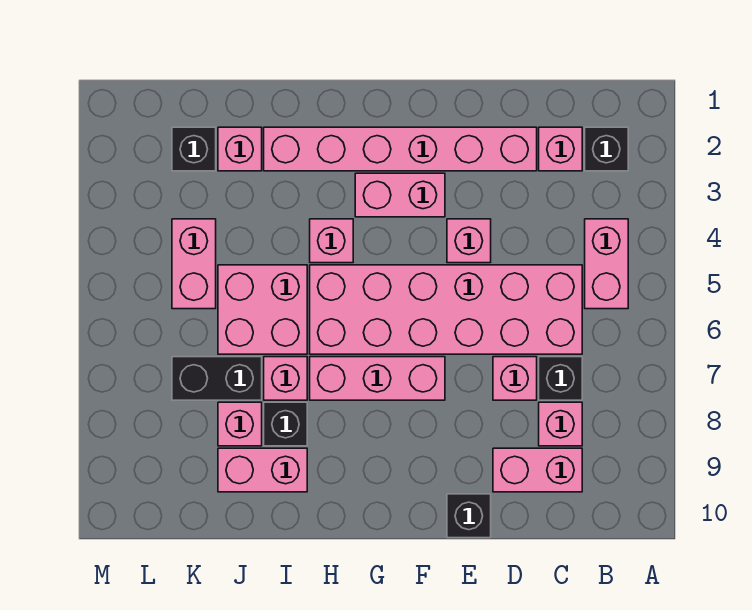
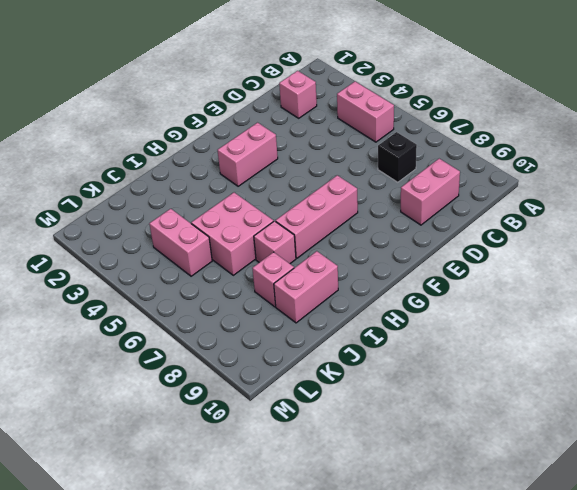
none -> black brick B2 level 1
none -> pink brick C5:H6 level 1
none -> pink brick C8 level 1

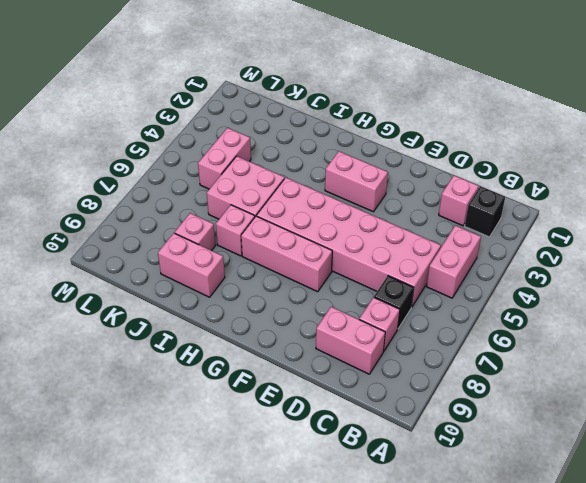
none -> pink brick D2:I2 level 1
none -> pink brick D7 level 1
none -> pink brick E4 level 1

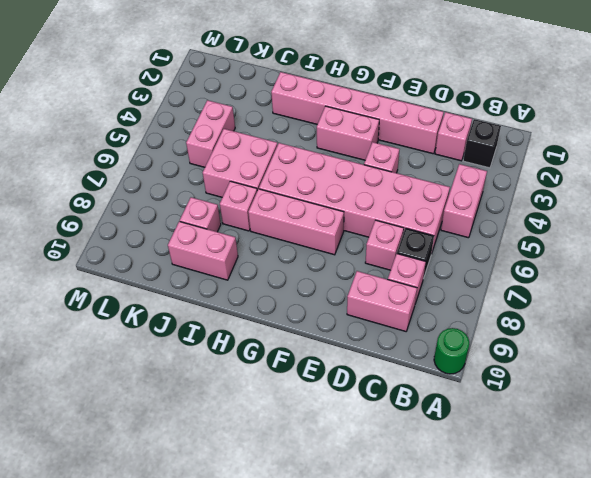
green round brick A10 level 1 -> none
none -> black brick E10 level 1
none -> pink brick H4 level 1
none -> black brick I8 level 1

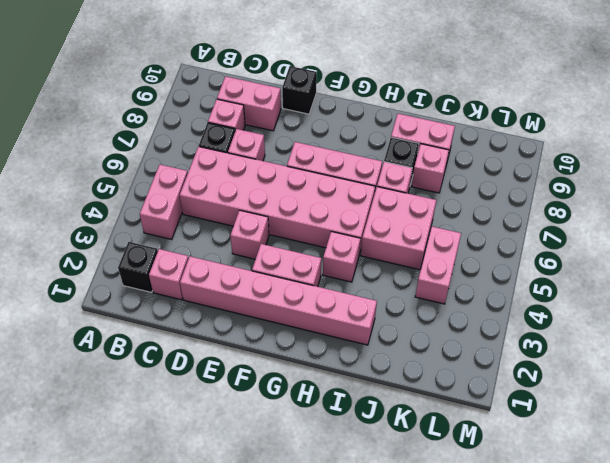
none -> pink brick J2 level 1
none -> black brick J7:K7 level 1
none -> black brick K2 level 1

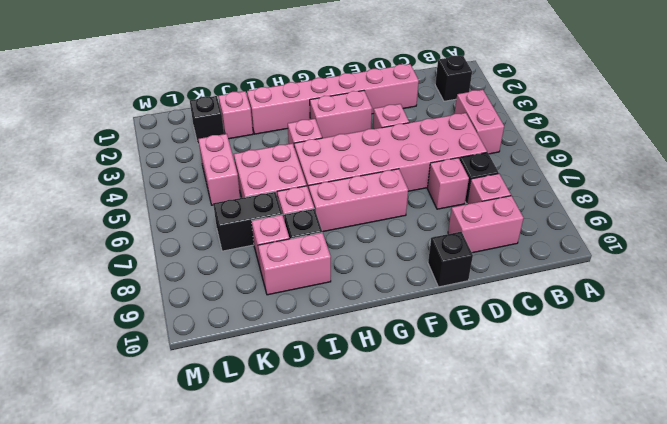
none -> pink brick C2 level 1

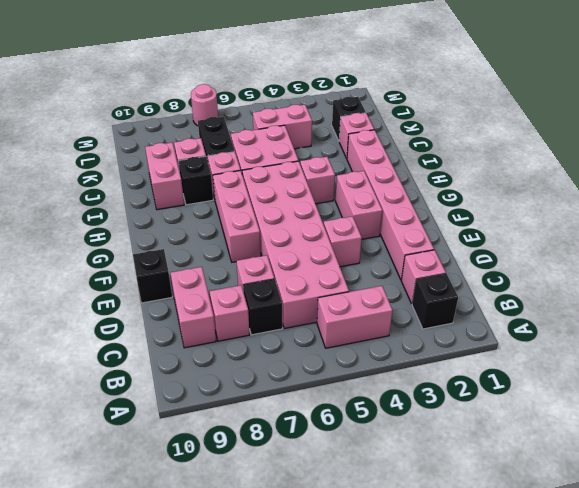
pink round brick M7 level 1 -> none

